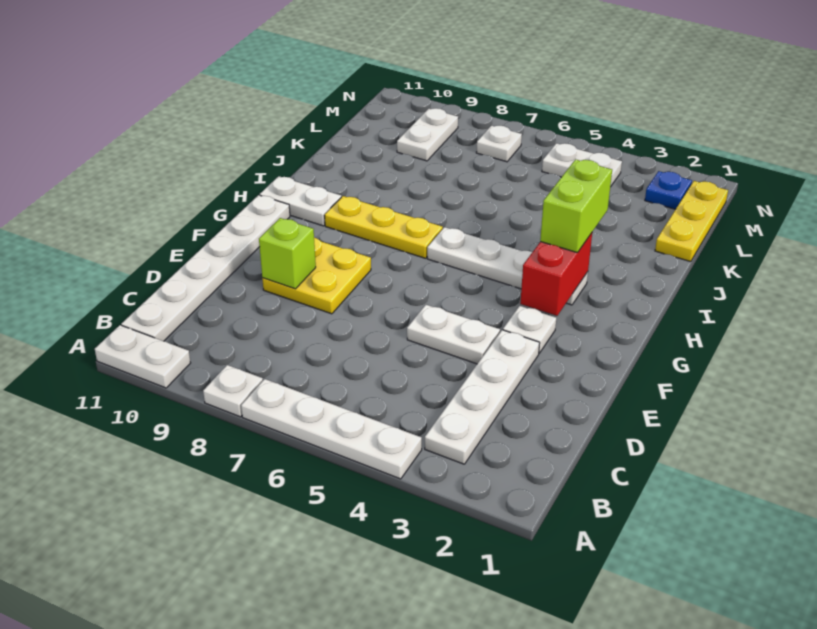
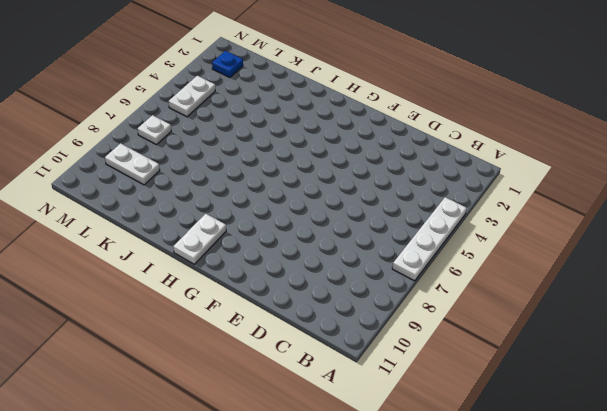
none -> white plate A8 level 1
none -> white plate A10:A11 level 1
none -> white plate B3:E3 level 1

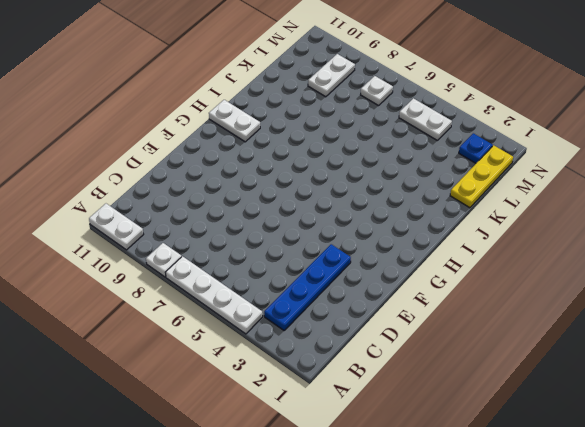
blue plate B3:E3 level 1 -> white plate B3:E3 level 1
none -> white plate B11:G11 level 1
none -> white plate E4:E5 level 1
none -> yellow plate E8:F9 level 1

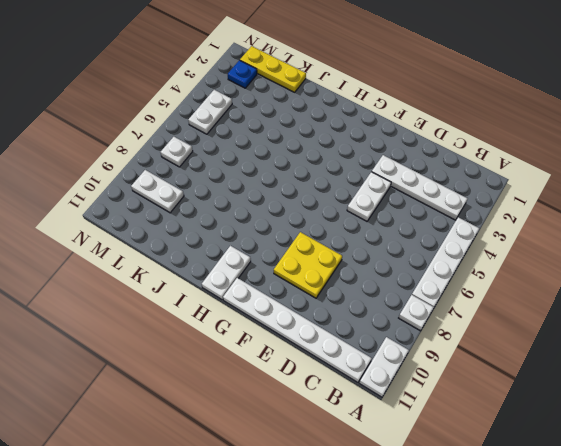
none -> white plate F3 level 1
none -> white plate H3:H6 level 1
none -> yellow plate H7:H9 level 1

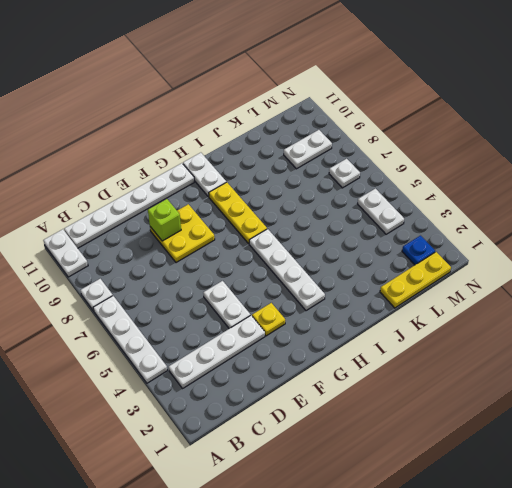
yellow plate F3 level 1 -> white plate F3 level 1
none -> red brick G3:H3 level 2
none -> lime brick H3:I3 level 3

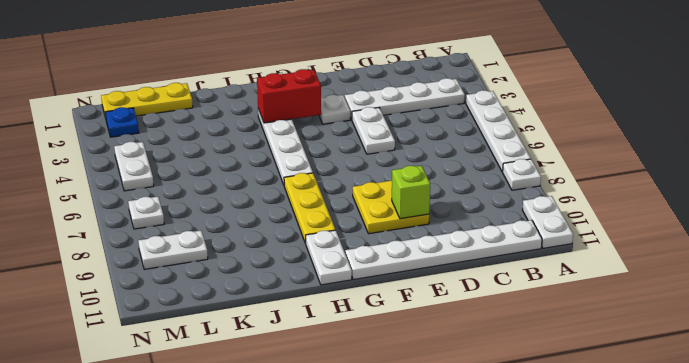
none -> lime brick H3:I3 level 3

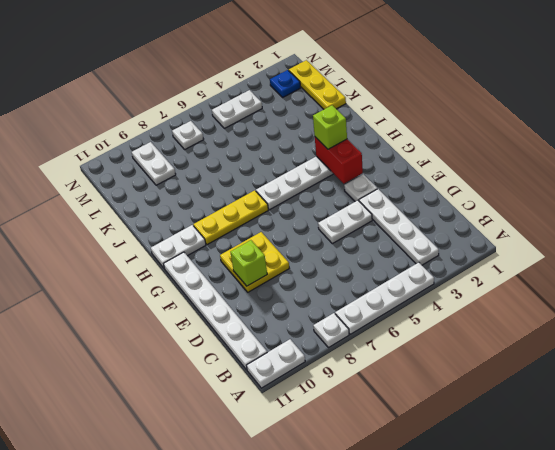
lime brick H3 level 3 -> lime brick H3:I3 level 3

